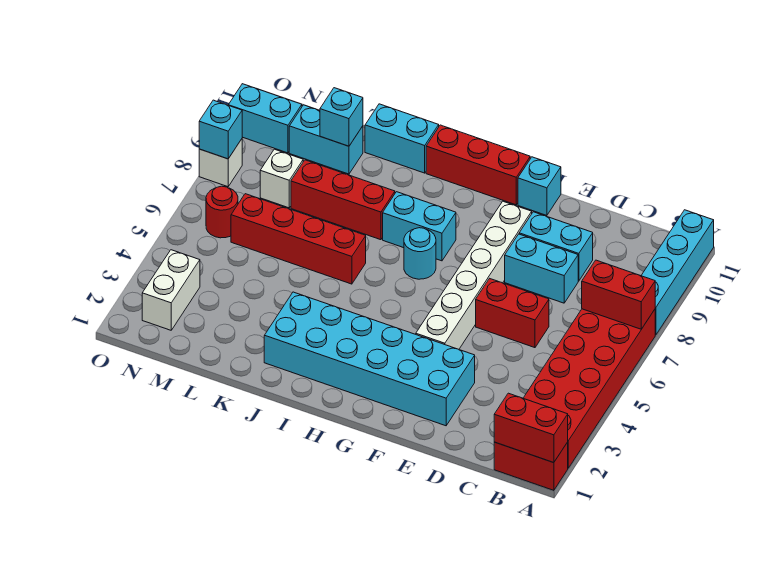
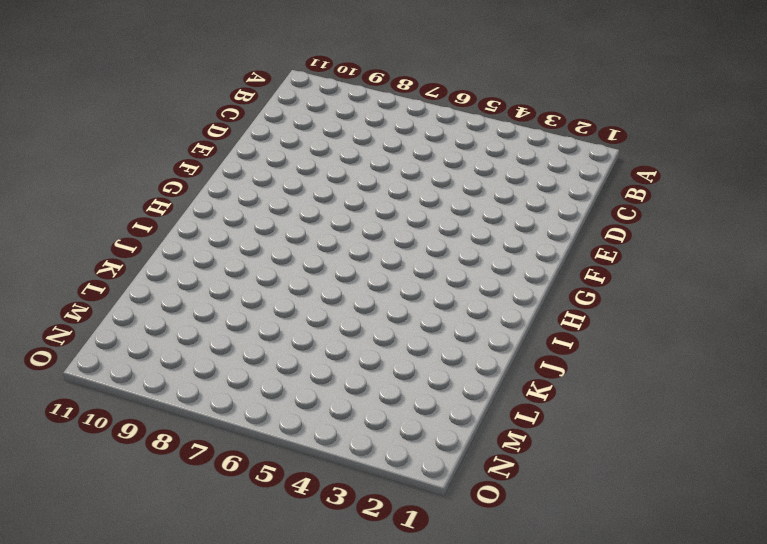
none -> red brick A1:B1 level 1
none -> red brick A2:B7 level 1
none -> cyan brick A8:A11 level 1

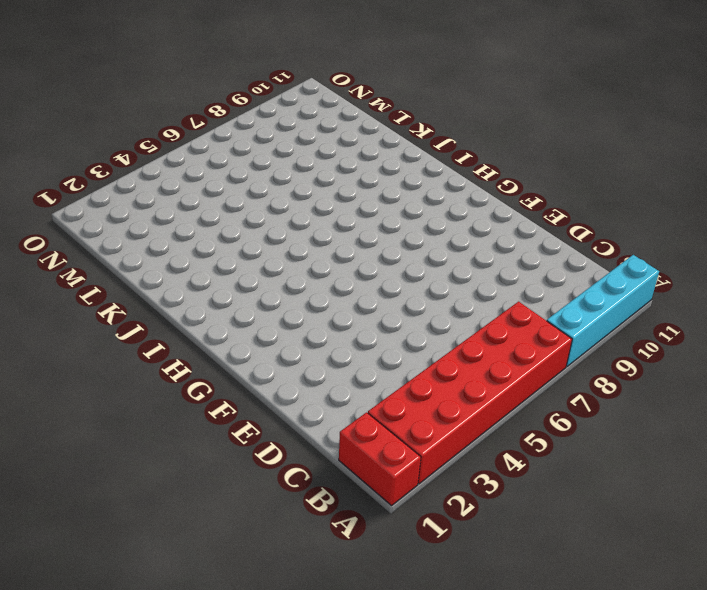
none -> red brick D6:E6 level 1
none -> cyan brick D8:E8 level 1
none -> cyan brick D9:E9 level 1

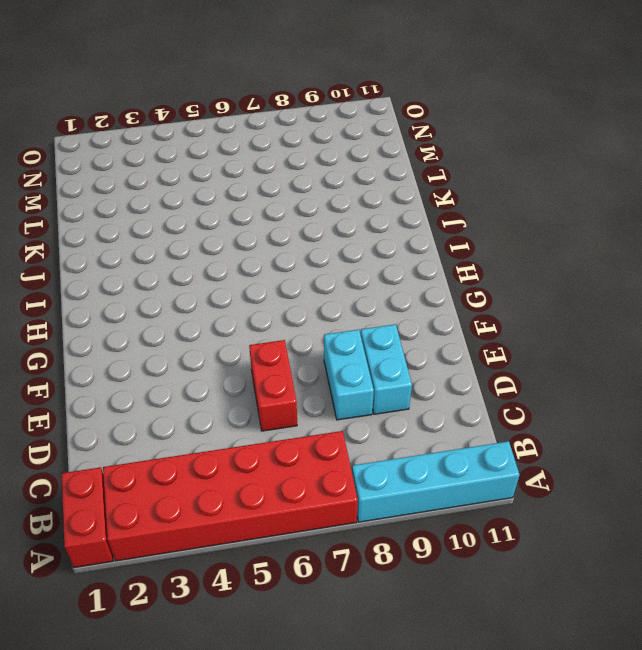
none -> cyan brick E2:J3 level 1
none -> white brick F4:F9 level 1
none -> cyan brick F11 level 1

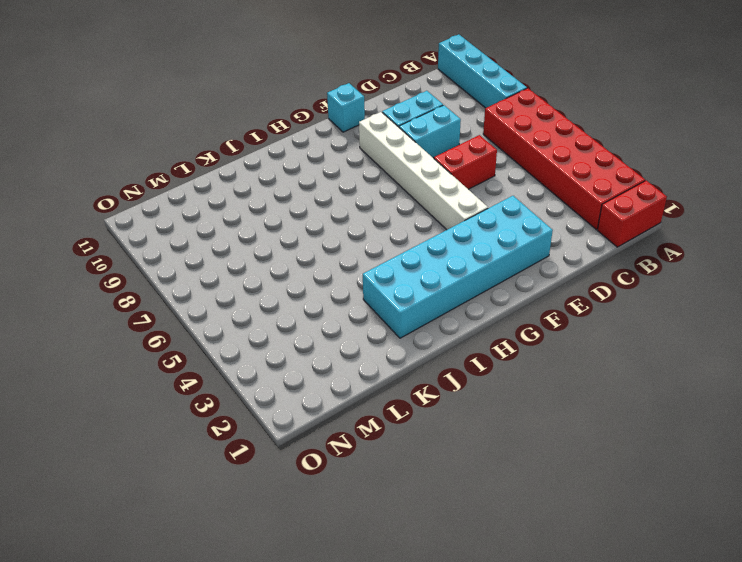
none -> red brick G11:I11 level 1
none -> cyan round brick H7 level 1
none -> cyan brick H8:I8 level 1

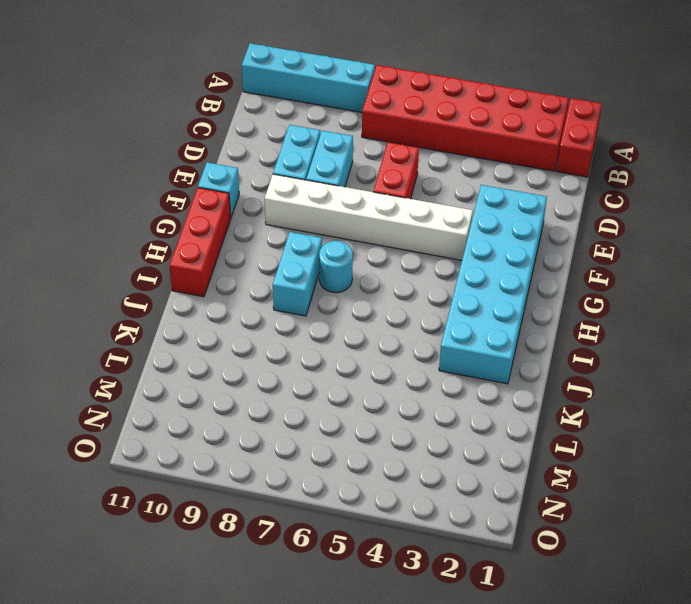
none -> red brick J6:M6 level 1
none -> red brick J8:L8 level 1
none -> cyan brick J11:K11 level 1

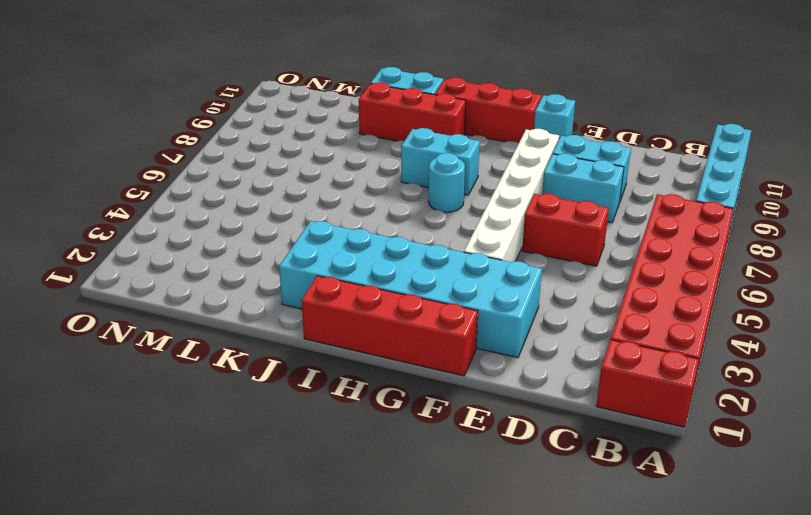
red brick F1:I1 level 1 -> red brick J6:M6 level 1
red brick I10:K10 level 1 -> red brick J8:L8 level 1
none -> cyan brick L10:M10 level 1
none -> white brick M8 level 1
none -> white brick N2:N3 level 1

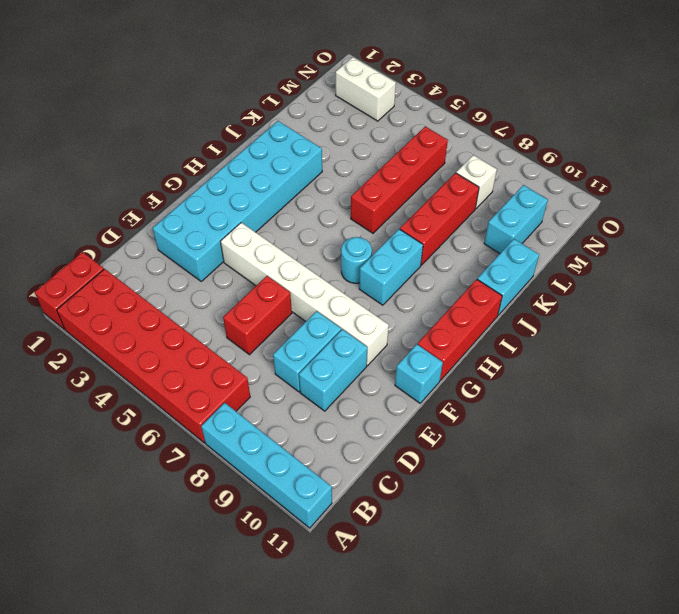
none -> red round brick N6 level 1
none -> cyan brick N10:O10 level 1
none -> white brick O8 level 1

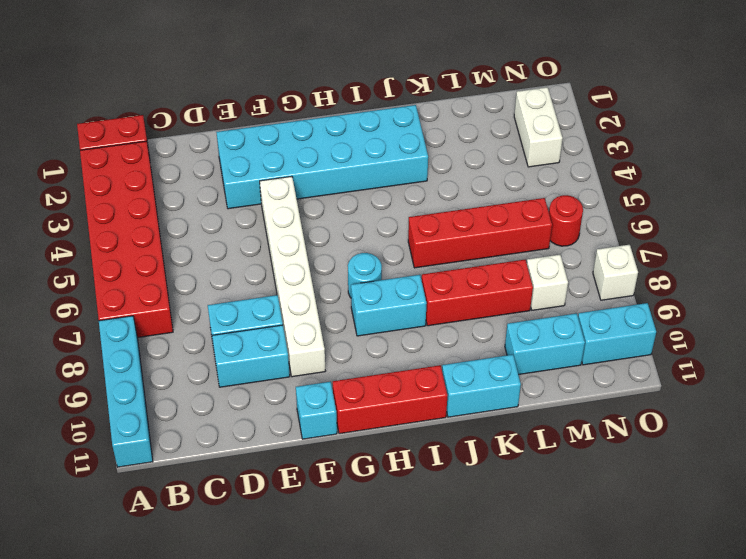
none -> red brick D6:E6 level 1
none -> red brick A1:B1 level 2
none -> red brick A7:B7 level 2

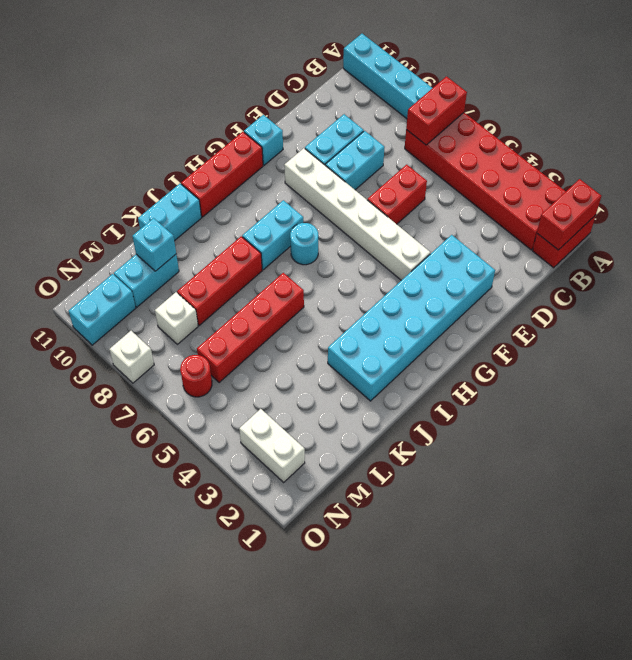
none -> cyan brick O8 level 2

